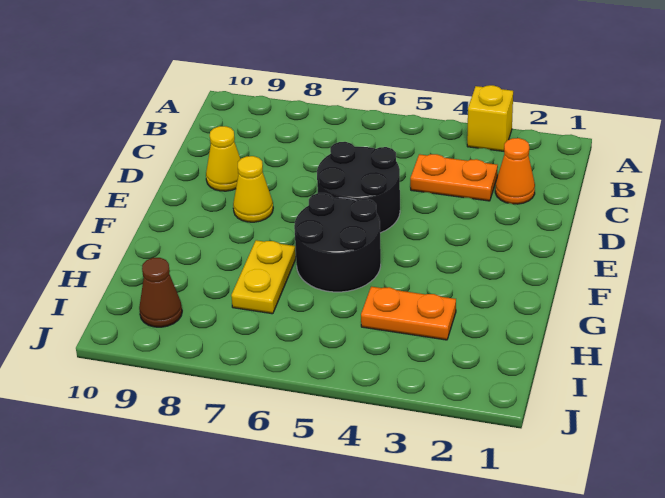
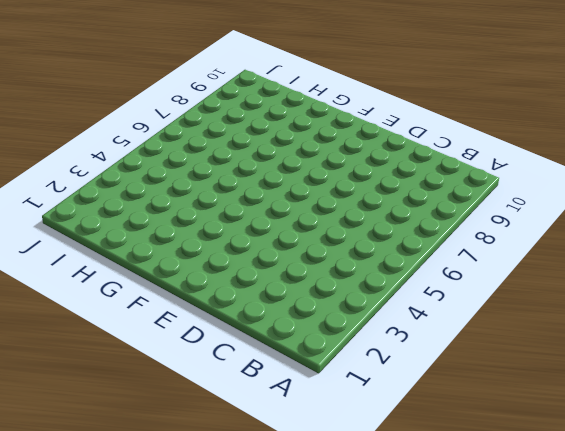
none -> yellow brick A3 level 1
none -> orange cone C2 level 1

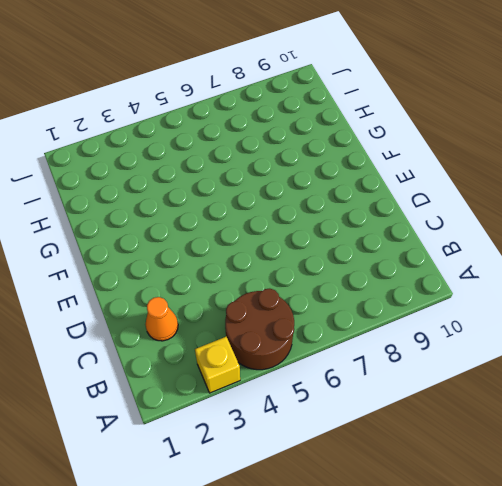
brown round brick A4:B5 level 1 -> none
none -> orange plate C3:C4 level 1
none -> black round brick D5:E6 level 1

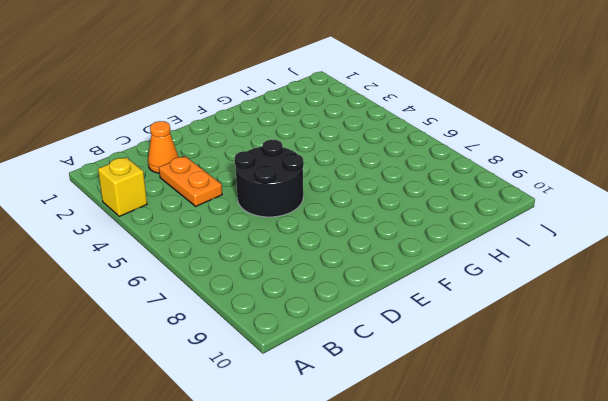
none -> yellow cone D9 level 1
none -> yellow cone E8 level 1

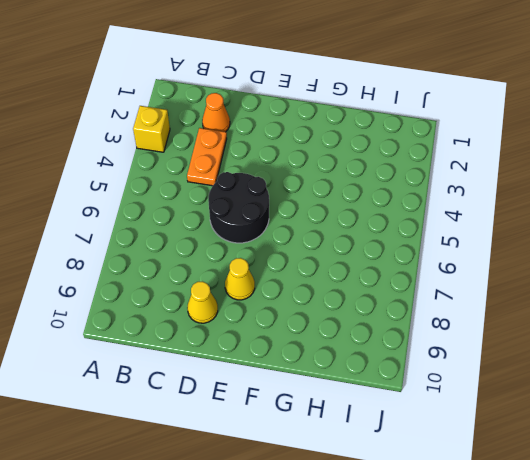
none -> black round brick F5:G6 level 1
none -> yellow plate G7:H7 level 1

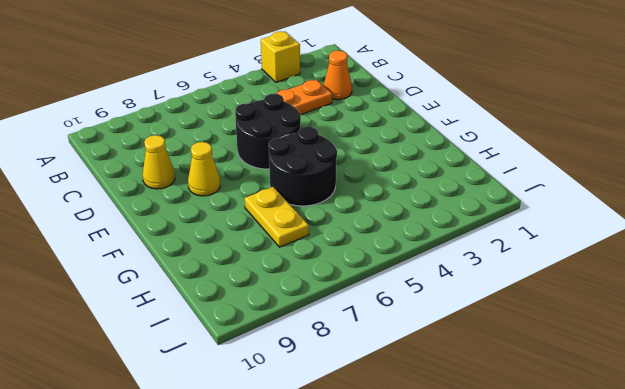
none -> orange plate H3:H4 level 1
none -> brown cone I9 level 1

